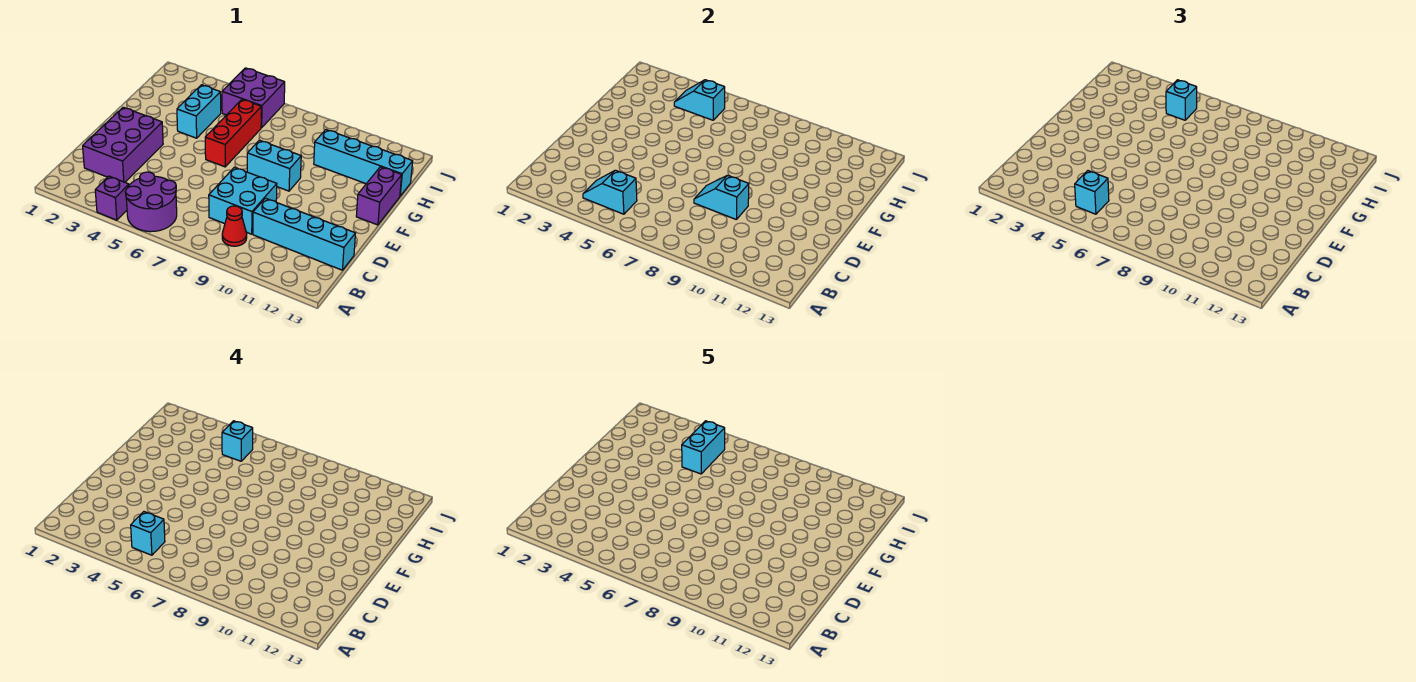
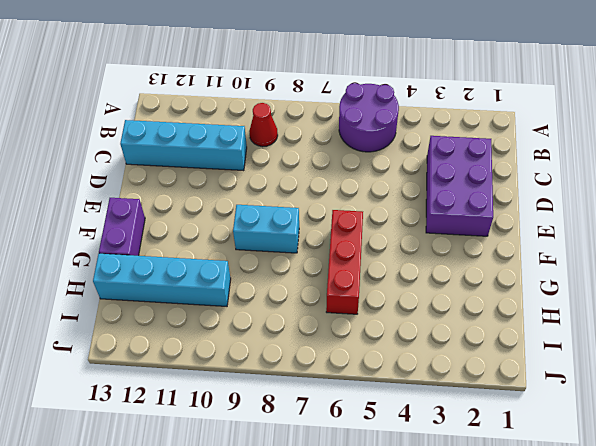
none -> purple brick A4 level 1
none -> cyan brick C8:D9 level 1
none -> cyan brick G4:H4 level 1

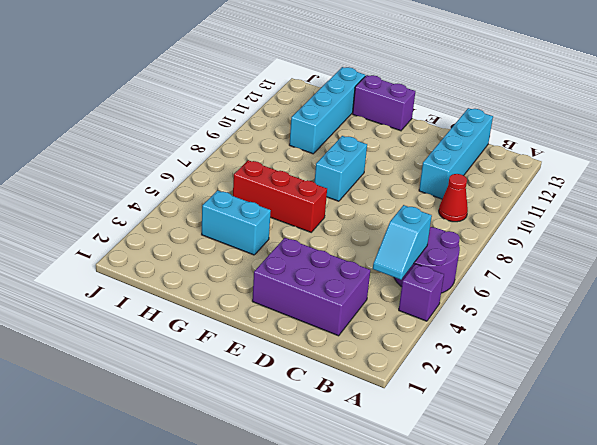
none -> cyan brick C8:D9 level 1
none -> purple brick I5:J6 level 1
none -> cyan slope D8:D9 level 2 top 9

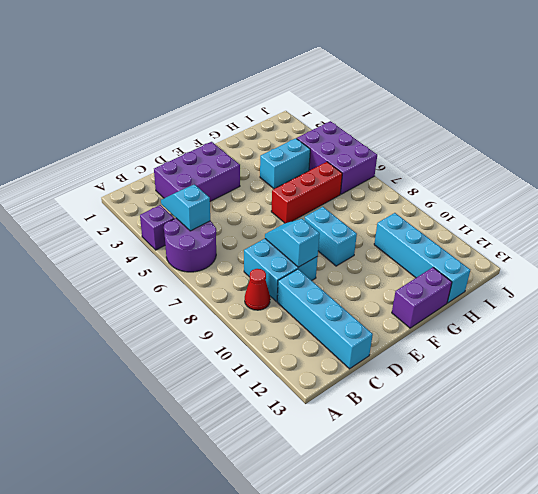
purple brick I4:J6 level 1 -> purple brick I5:J6 level 1
none -> cyan slope I4:I5 level 2 top 5
none -> cyan brick B5 level 3
none -> cyan brick I5 level 3

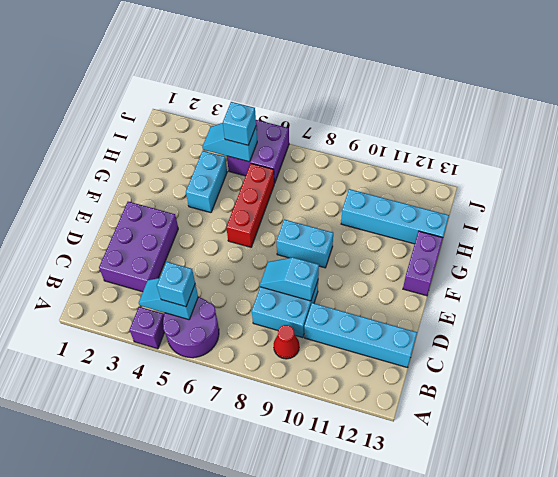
none -> cyan brick B5 level 4
none -> cyan brick I5 level 4
none -> cyan brick H5:I5 level 5

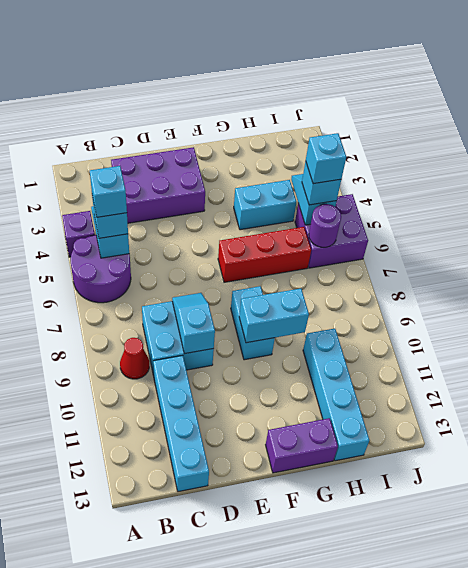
cyan brick F9:G9 level 2 -> cyan brick H5:I5 level 5
purple round brick I6 level 2 -> none

